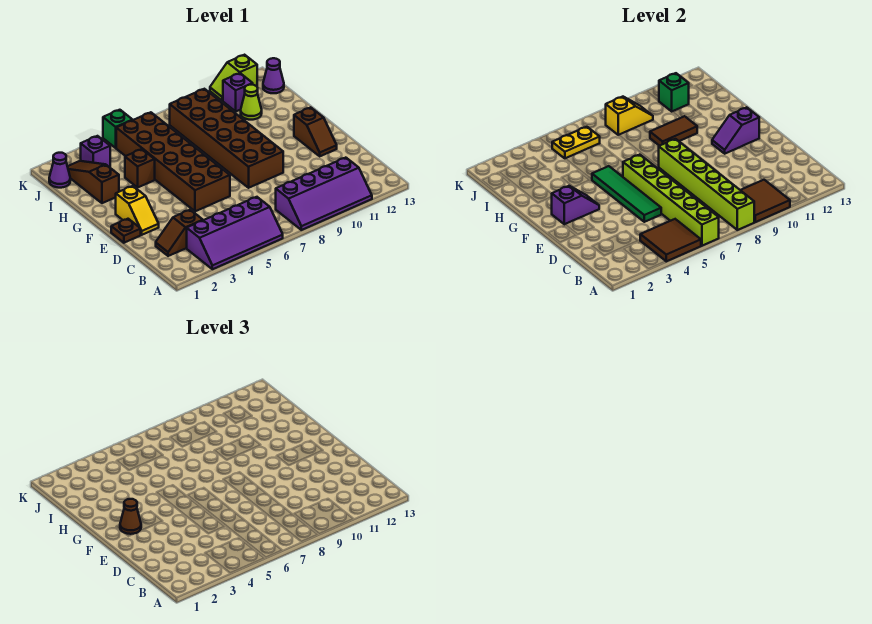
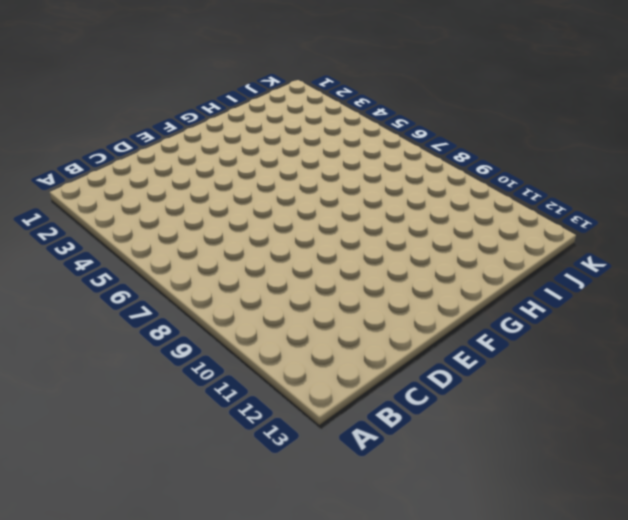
none -> purple slope A3:B6 level 1 top B
none -> purple slope A8:B11 level 1 top B
none -> brown slope C2:C3 level 1 top 3

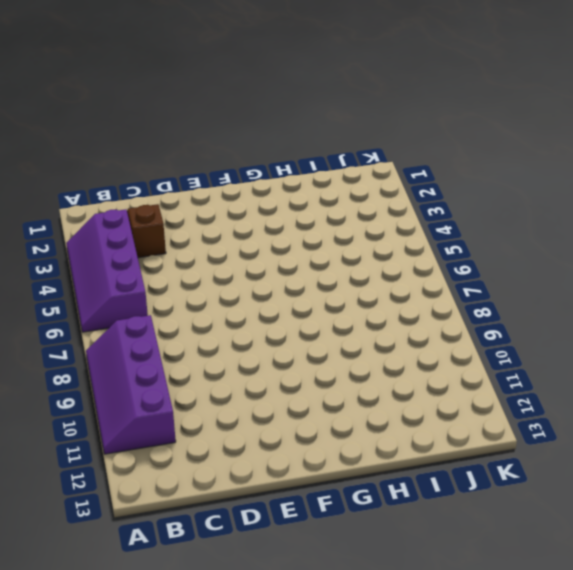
none -> brown plate E1 level 1
none -> yellow slope E2:F2 level 1 top F
none -> brown brick E5:J6 level 1

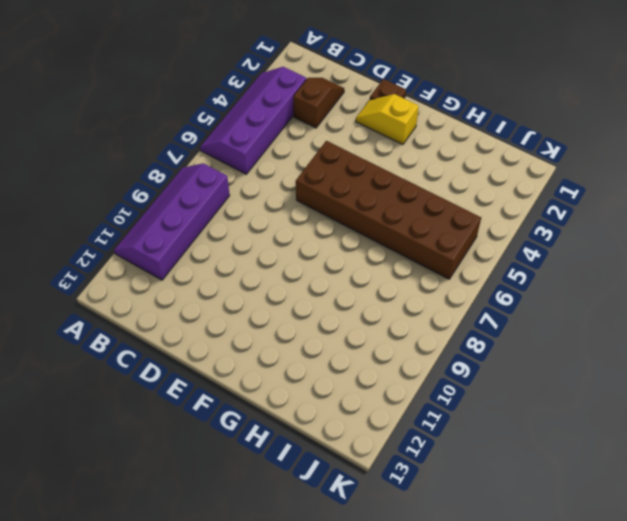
none -> brown brick E8:J9 level 1
none -> brown slope E12:F12 level 1 top F
none -> brown slope H2:J2 level 1 top H

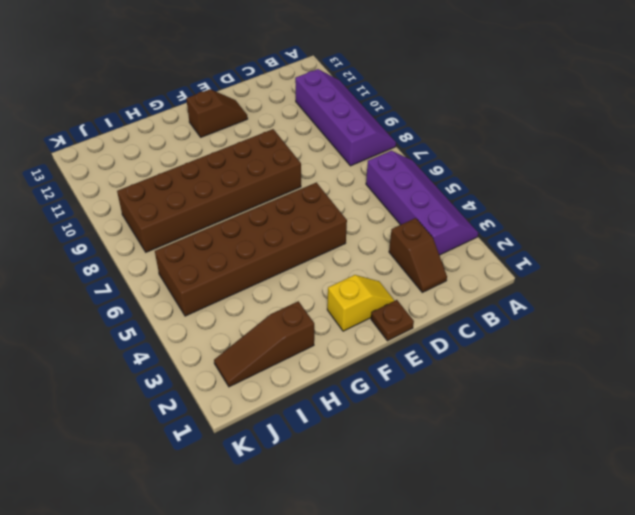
none -> brown brick H4 level 1
none -> lime cone I11 level 1
none -> purple cone J1 level 1

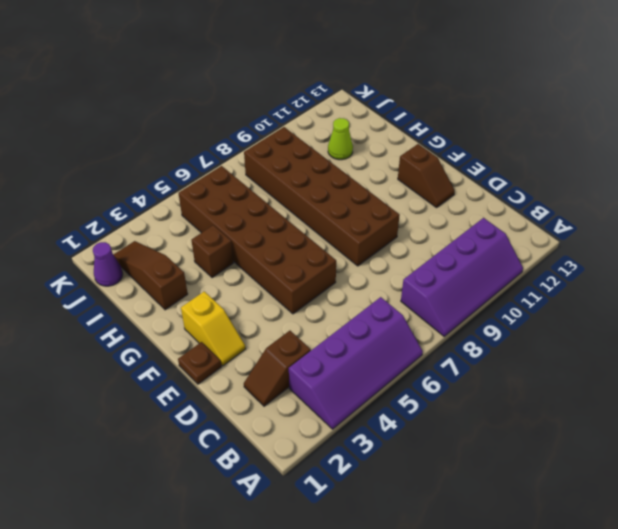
none -> purple brick J3 level 1
none -> purple brick J11 level 1
none -> purple cone J13 level 1

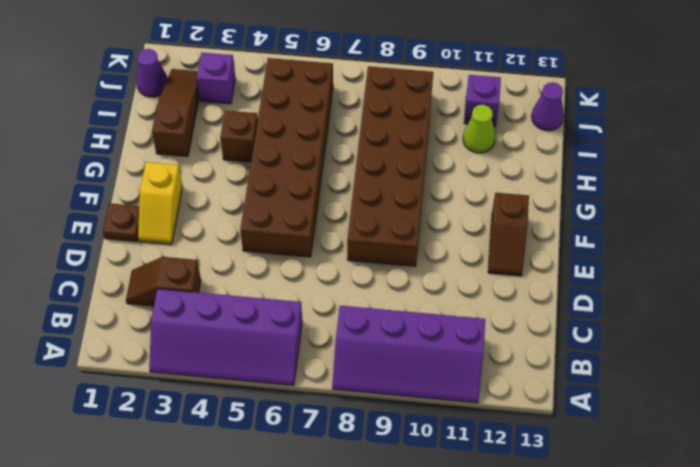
none -> green brick K5 level 1
none -> lime slope K11:K12 level 1 top 12
none -> brown tile A4:B5 level 2

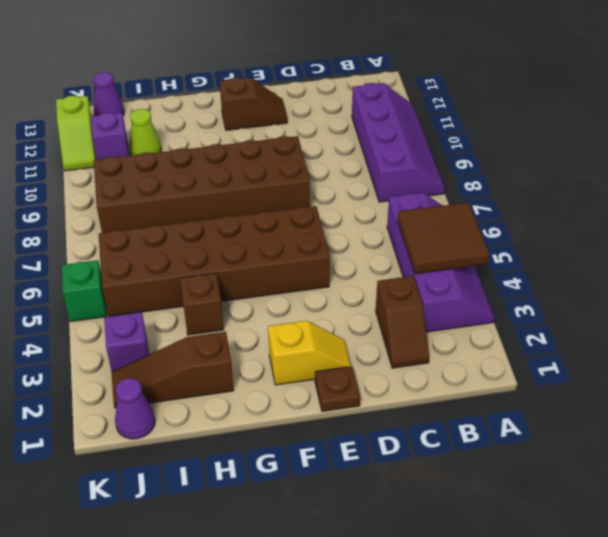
none -> lime brick A6:F6 level 2
none -> lime brick A8:F8 level 2
none -> brown tile A9:B10 level 2

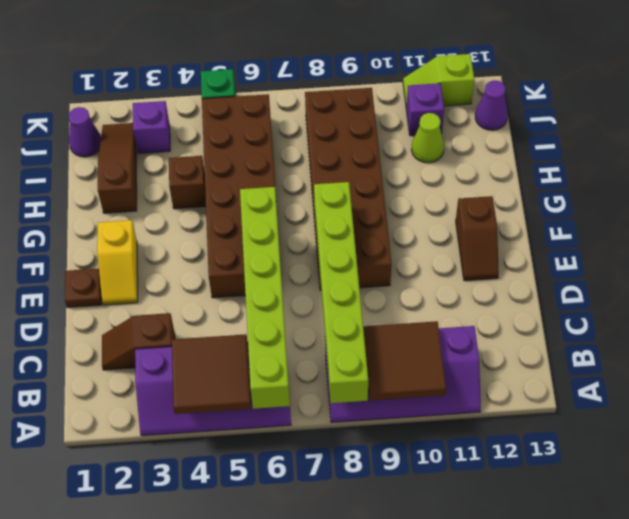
none -> green tile D5:G5 level 2
none -> purple slope F2:F3 level 2 top 2
none -> purple slope F11:F12 level 2 top 12

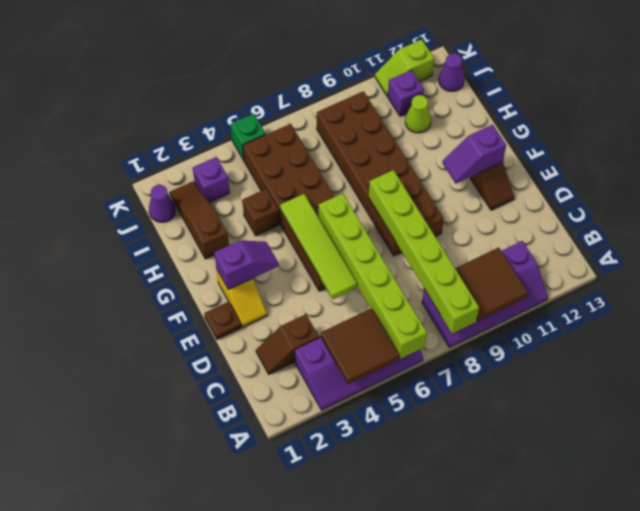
lime tile D5:G5 level 2 -> green tile D5:G5 level 2
none -> brown tile H9:H10 level 2
none -> yellow plate J5:J6 level 2
none -> yellow slope J8:J9 level 2 top 8

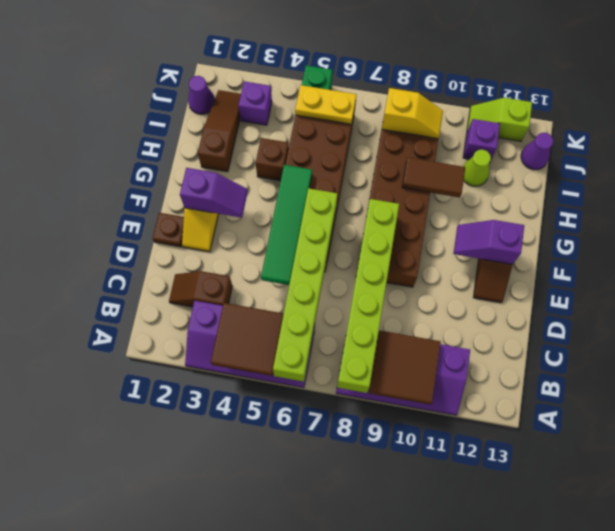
none -> green brick J11 level 2
none -> brown cone F2 level 3

